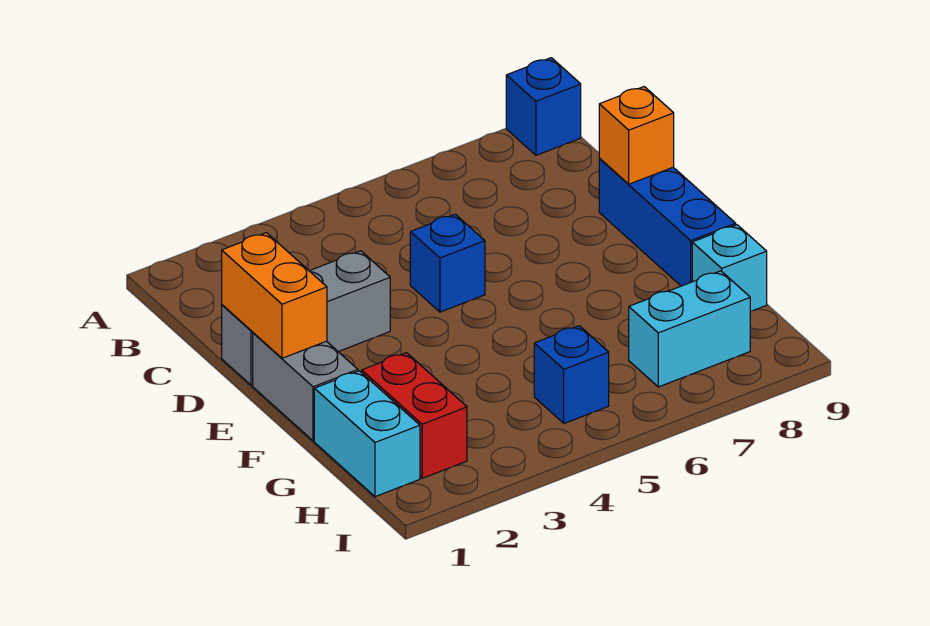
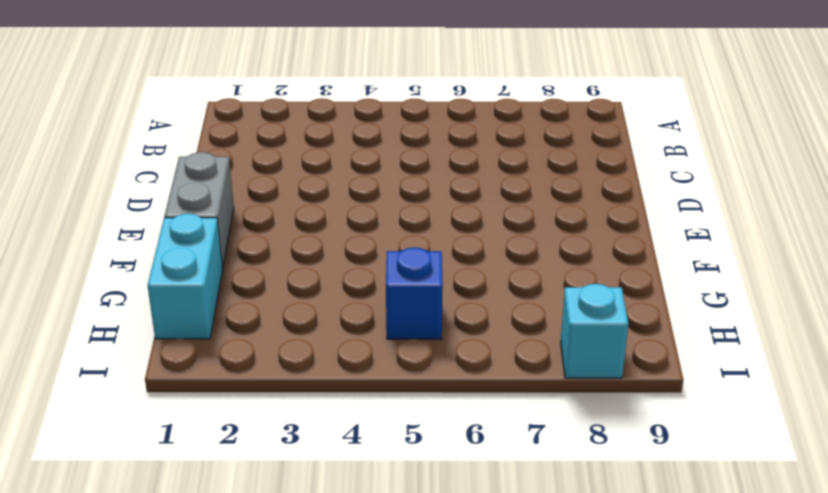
cyan brick I8 level 1 -> cyan brick G9 level 1
none -> blue brick A9 level 1
none -> grey brick D1:D3 level 1
none -> blue brick D5 level 1

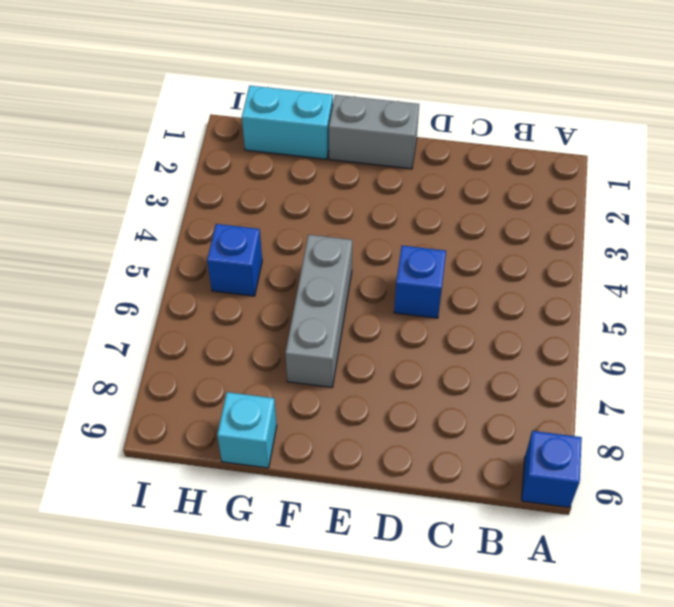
grey brick F5:F7 level 1 -> grey brick D1:D3 level 1
none -> blue brick D9:F9 level 1
none -> red brick G2:H2 level 1
none -> cyan brick H7:H8 level 1

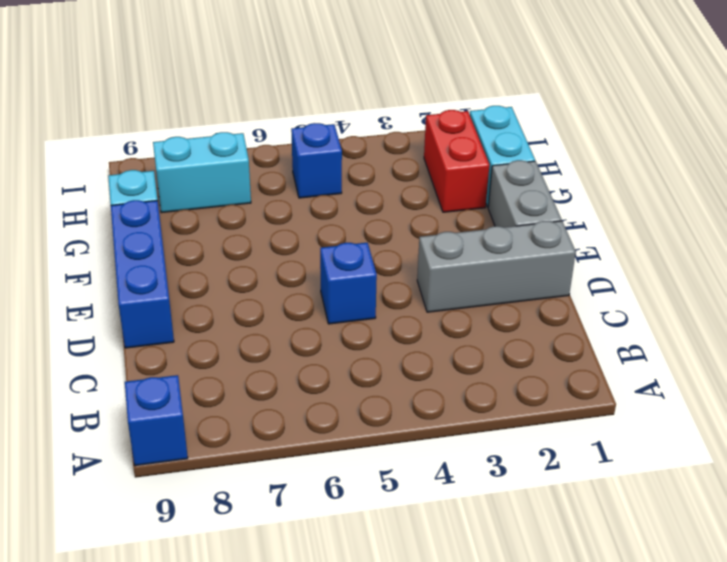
none -> orange brick D1:E1 level 2
none -> orange brick D9 level 2

